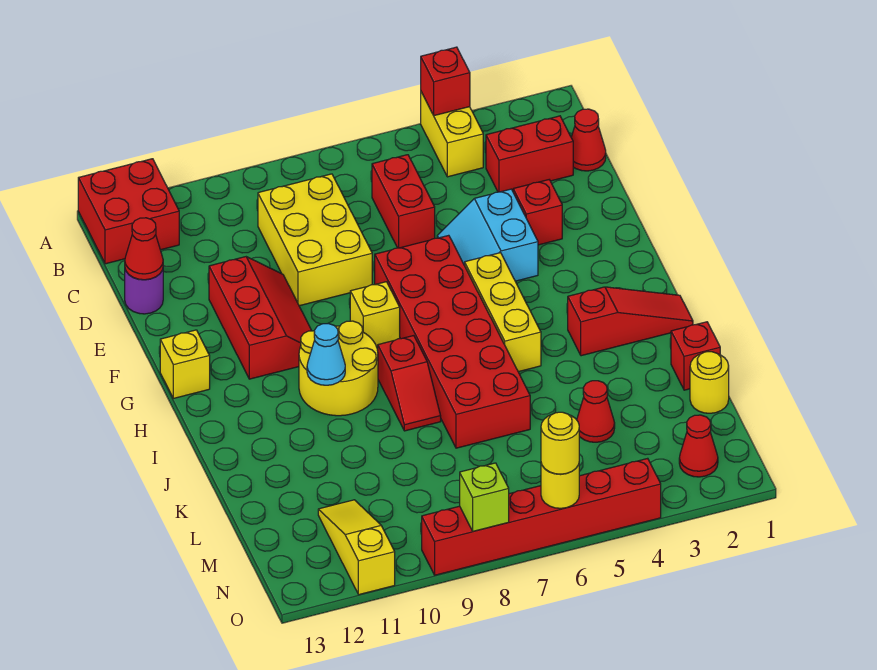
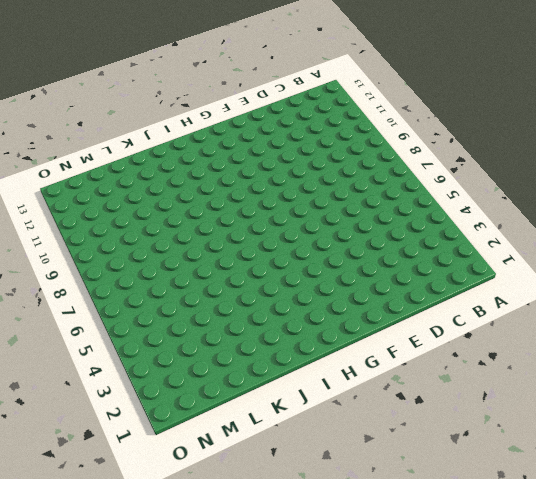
none -> yellow brick A4:B4 level 1
none -> red brick A12:B13 level 1
none -> red cone C1 level 1

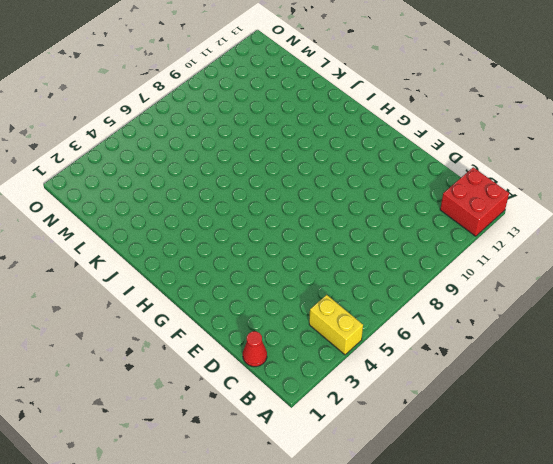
none -> red brick C2:C3 level 1
none -> red brick C6:D6 level 1
none -> yellow brick C8:E9 level 1

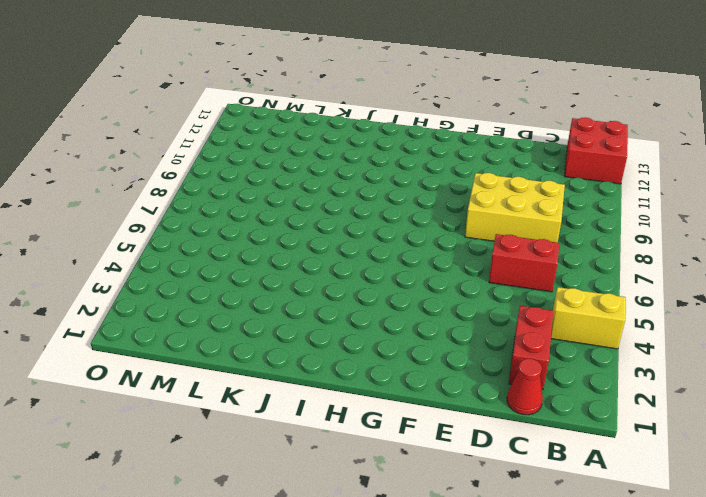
none -> purple round brick D13 level 1
none -> red brick E3 level 1
none -> cyan slope E4:F5 level 1 top 4

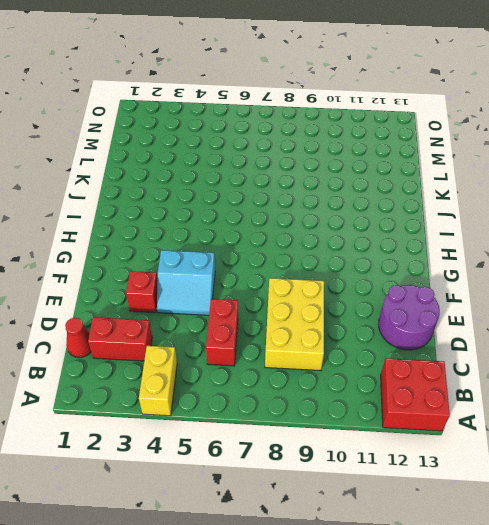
purple round brick D12:E13 level 1 -> purple round brick D13 level 1
cyan slope E4:F5 level 1 top F -> cyan slope E4:F5 level 1 top 4
none -> red slope E10:G11 level 1 top 11
none -> red brick F6:K7 level 1
none -> yellow brick G5:I5 level 1

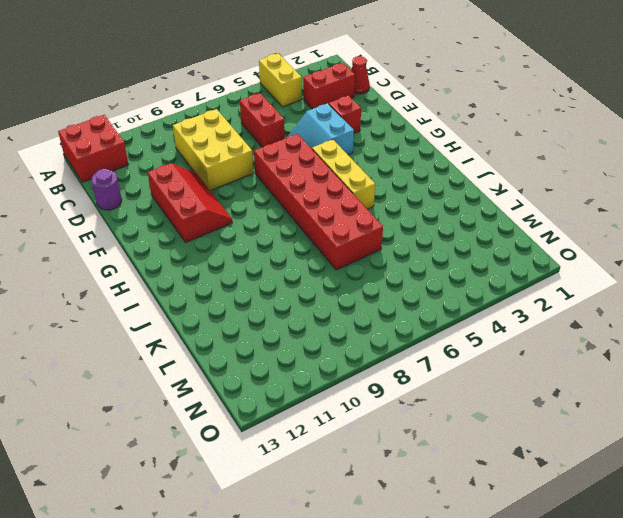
none -> yellow brick G8 level 1
none -> yellow brick G13 level 1
none -> yellow round brick H9:I10 level 1

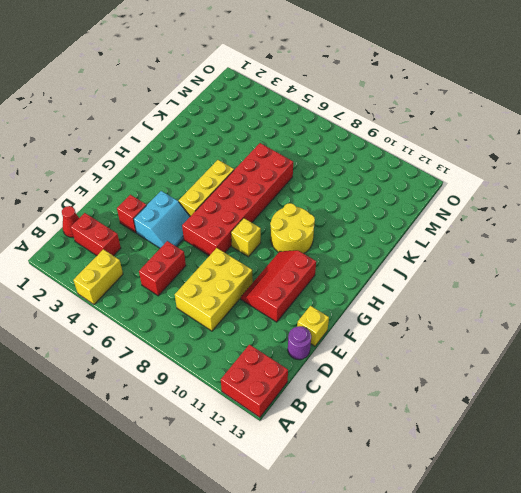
yellow brick E13 level 1 -> yellow brick G13 level 1
none -> red slope I1:I3 level 1 top 3
none -> red slope I8:J8 level 1 top I
none -> red brick K1 level 1

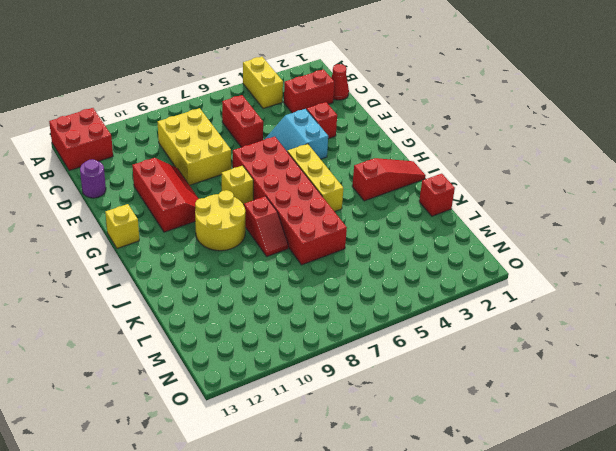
none -> yellow round brick L1 level 1
none -> red cone L4 level 1
none -> yellow slope M11:O11 level 1 top O

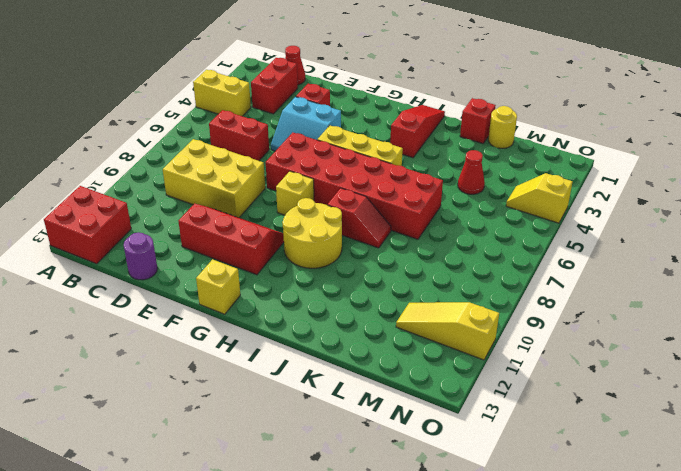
yellow slope N4:O4 level 1 top O -> red brick O4:O9 level 1
none -> red cone N2 level 1
none -> red brick A4 level 2
none -> red cone D13 level 2

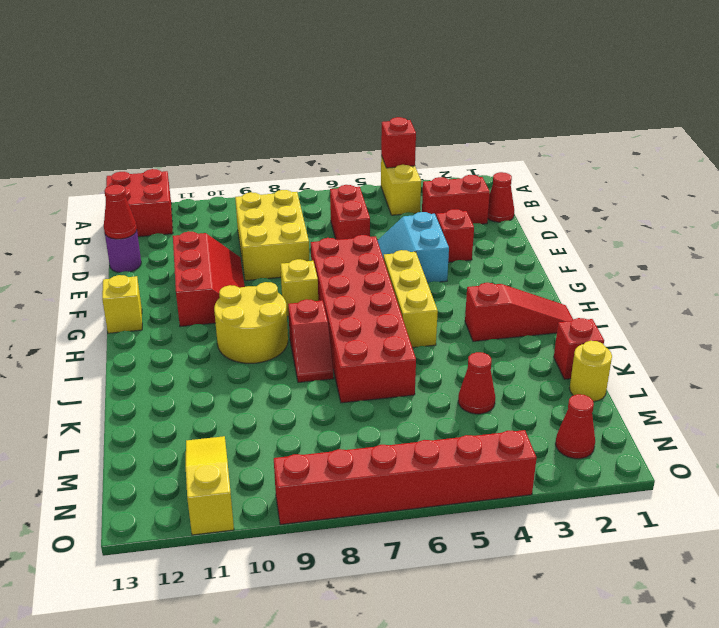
none -> cyan cone I10 level 2
none -> yellow round brick O6 level 2
none -> lime brick O8 level 2

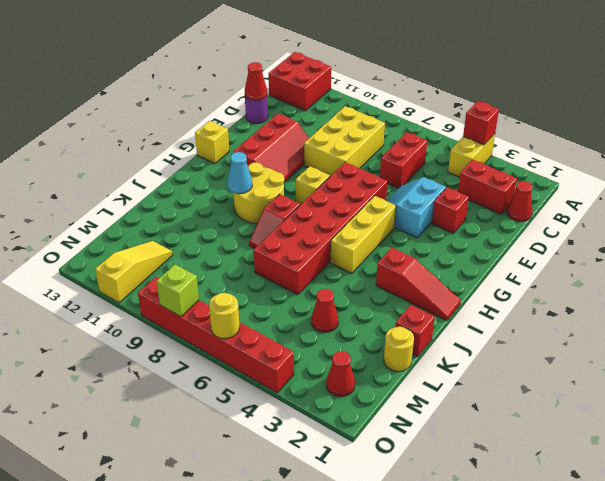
none -> yellow round brick O6 level 3

